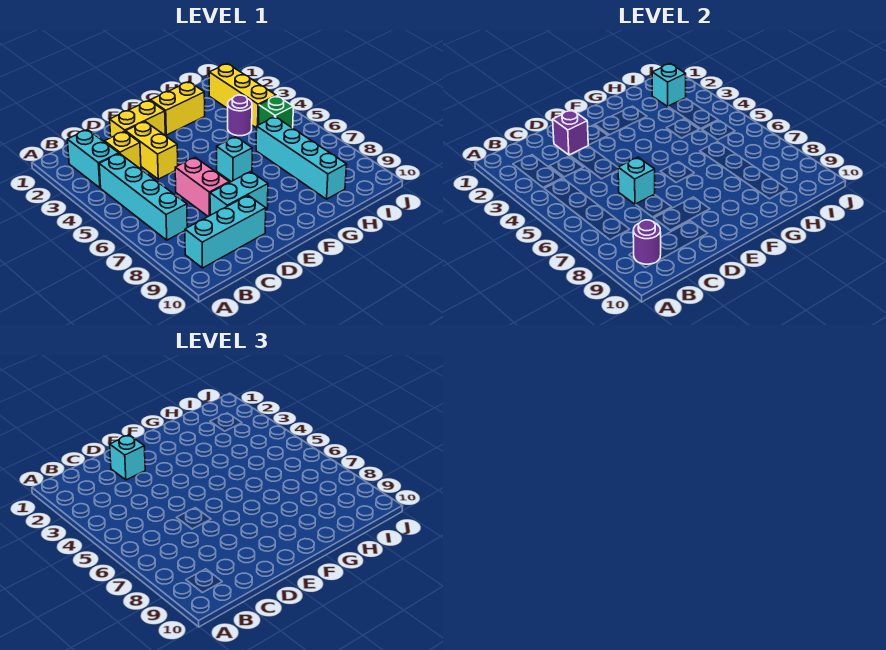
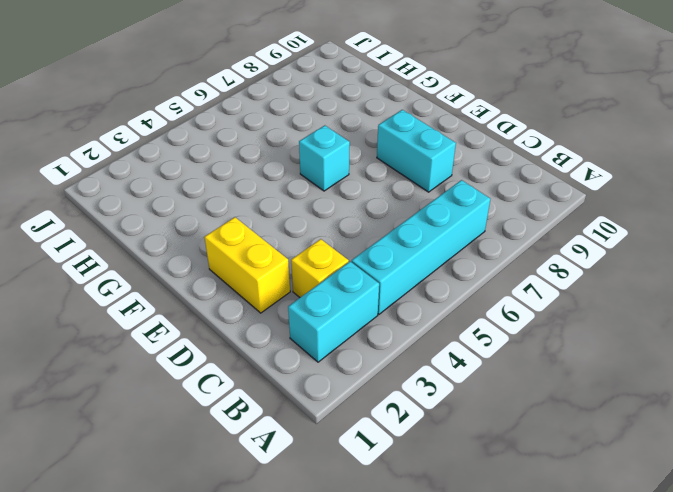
none -> cyan brick B9:D9 level 1
none -> yellow brick D3:D4 level 1
none -> pink brick D6:D7 level 1

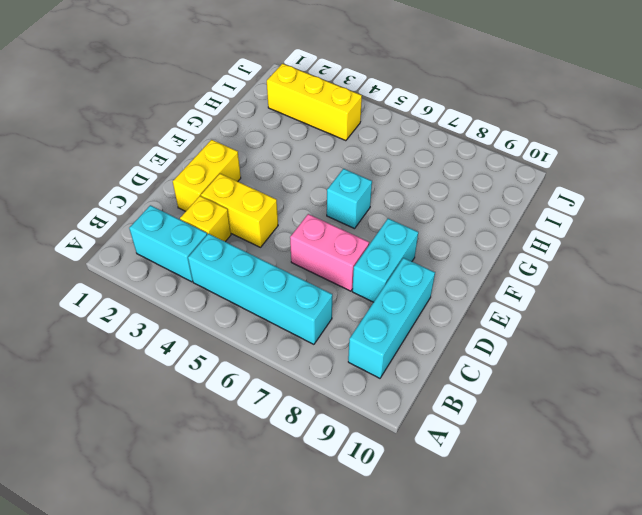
none -> yellow brick F2:G2 level 1
none -> purple round brick H4 level 1
none -> cyan brick H6:H9 level 1

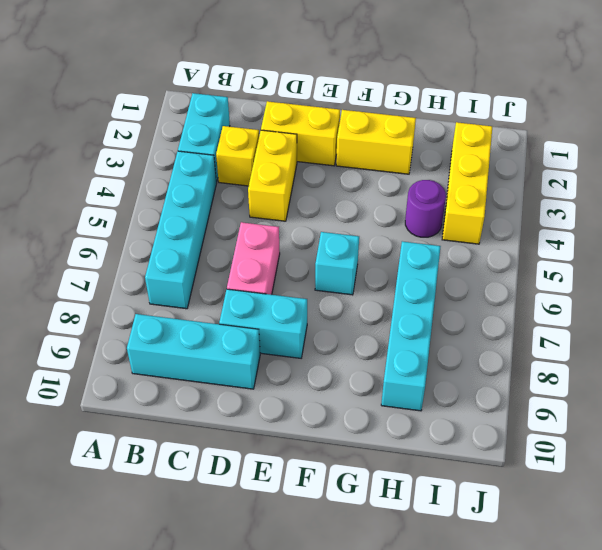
none -> green brick I5 level 1
none -> purple round brick B9 level 2
none -> purple brick D2 level 2

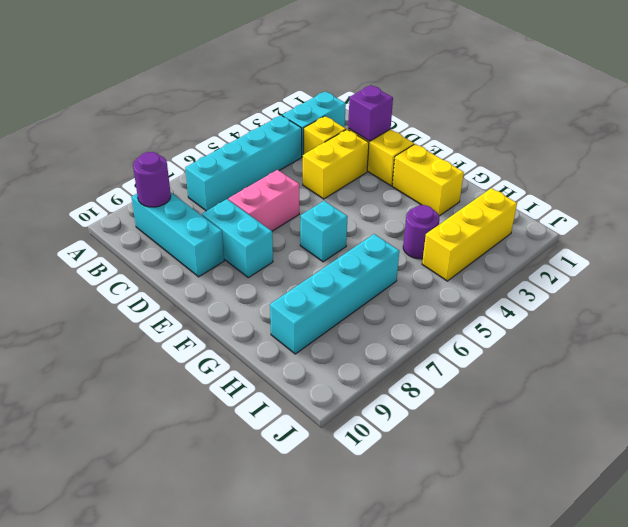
none -> green brick I5 level 1
none -> cyan brick D6 level 2
none -> cyan brick I2 level 2

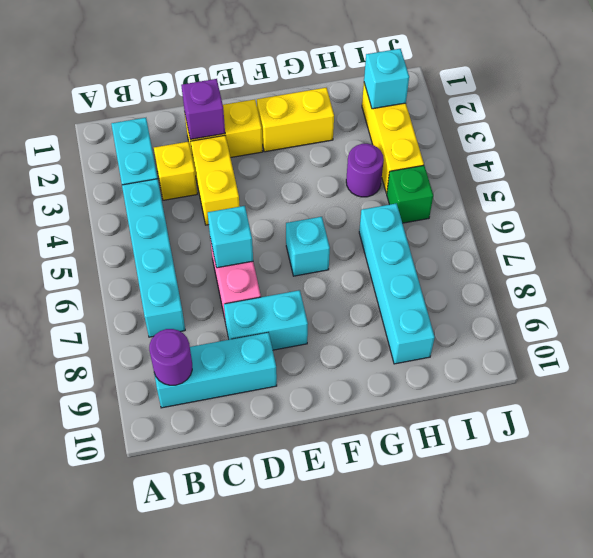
none -> cyan brick D2 level 3

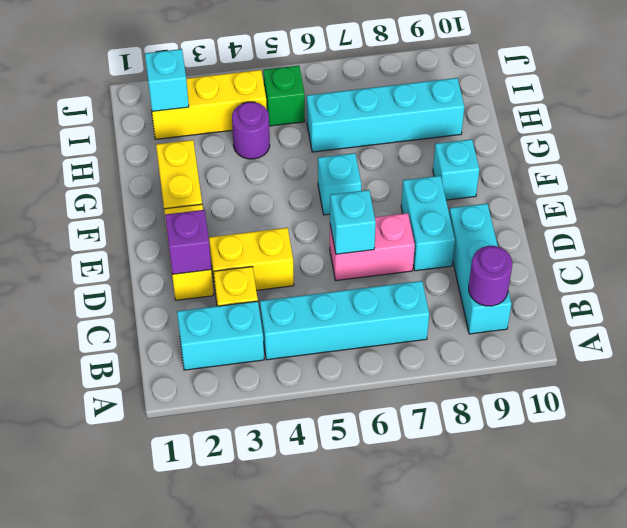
cyan brick F9 level 1 -> cyan brick D2 level 3

